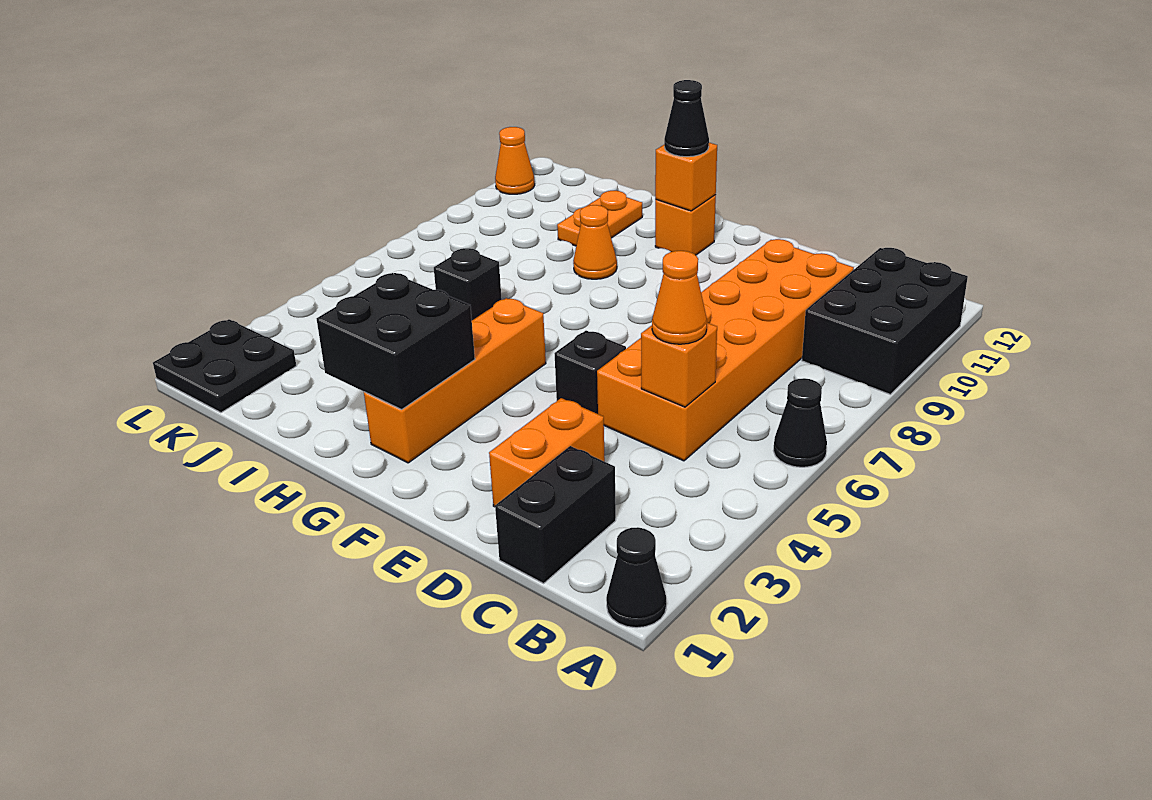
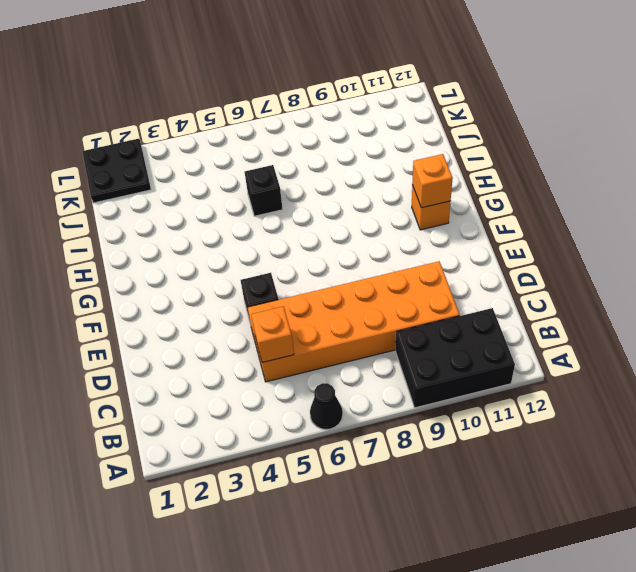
none -> black cone A1 level 1
none -> black brick C1:C2 level 1
none -> orange brick D2:D3 level 1

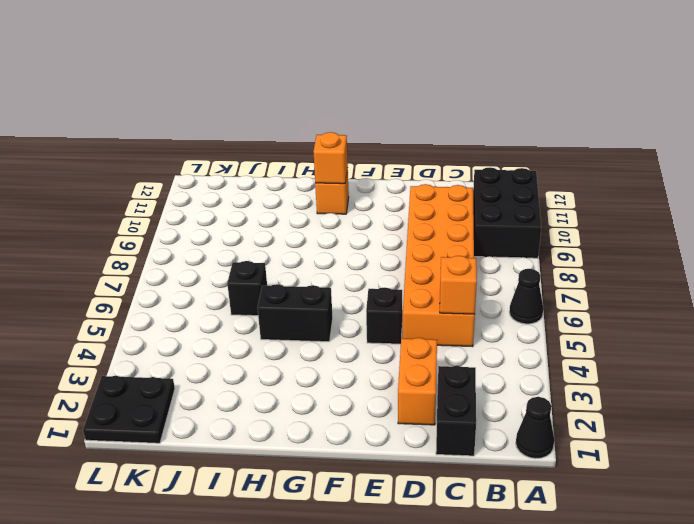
black brick G5:H5 level 1 -> orange brick G2:G5 level 1
none -> orange cone H9 level 1
none -> orange plate I10:I11 level 1
none -> orange cone L11 level 1

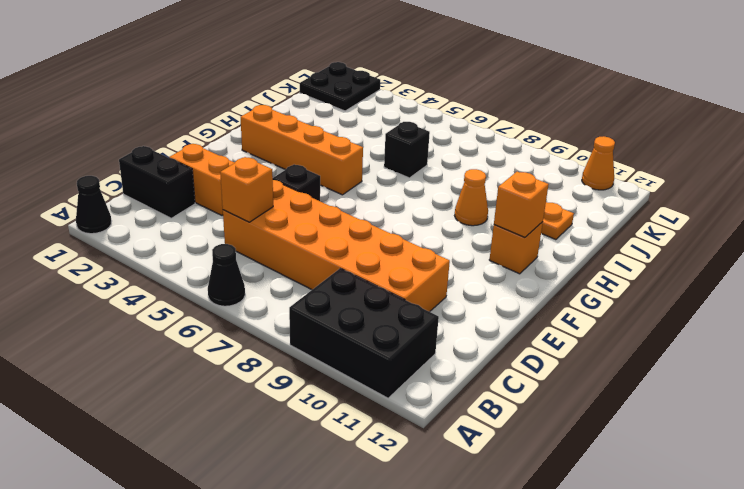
none -> black brick G2:H3 level 2
none -> orange cone C5 level 3
none -> black cone G11 level 3

